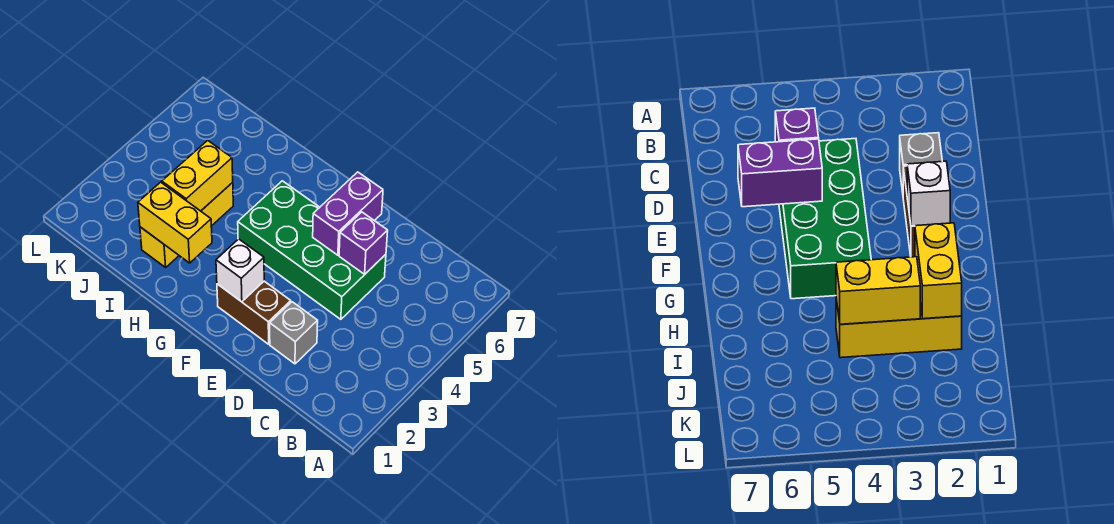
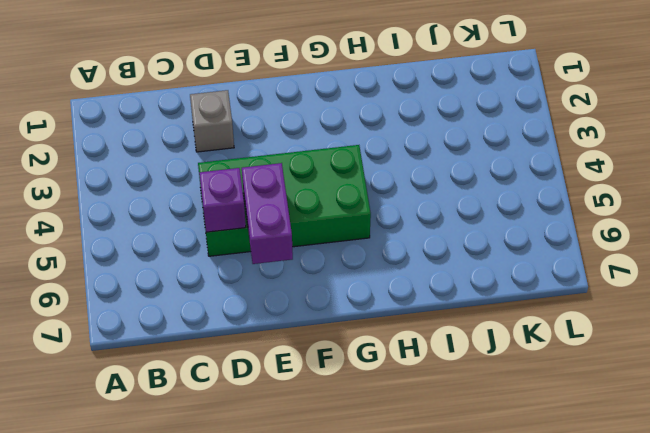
none -> brown brick E2:F2 level 1
none -> yellow brick I2:I4 level 1

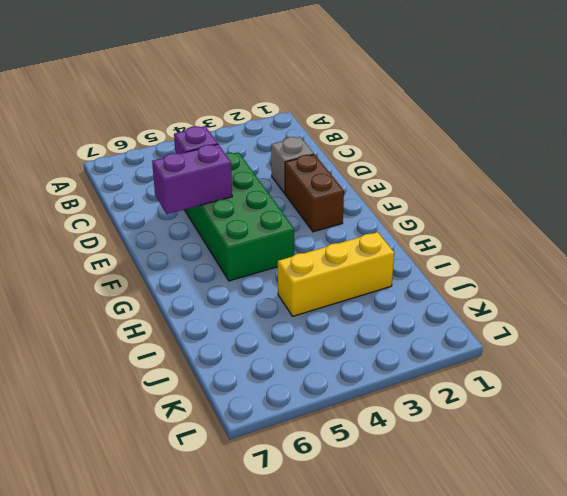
none -> white brick F2 level 2
none -> yellow brick H2:I2 level 2

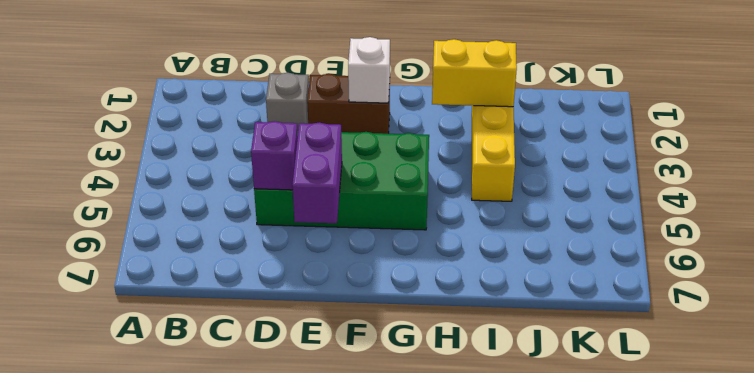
none -> yellow brick I3:I4 level 2

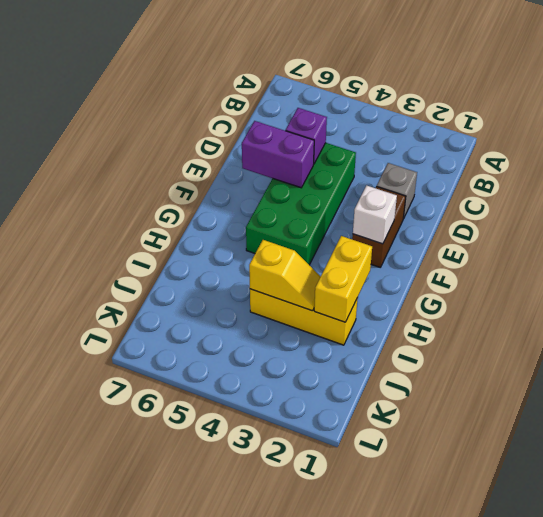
yellow slope I3:I4 level 2 top 4 -> yellow brick I3:I4 level 2

